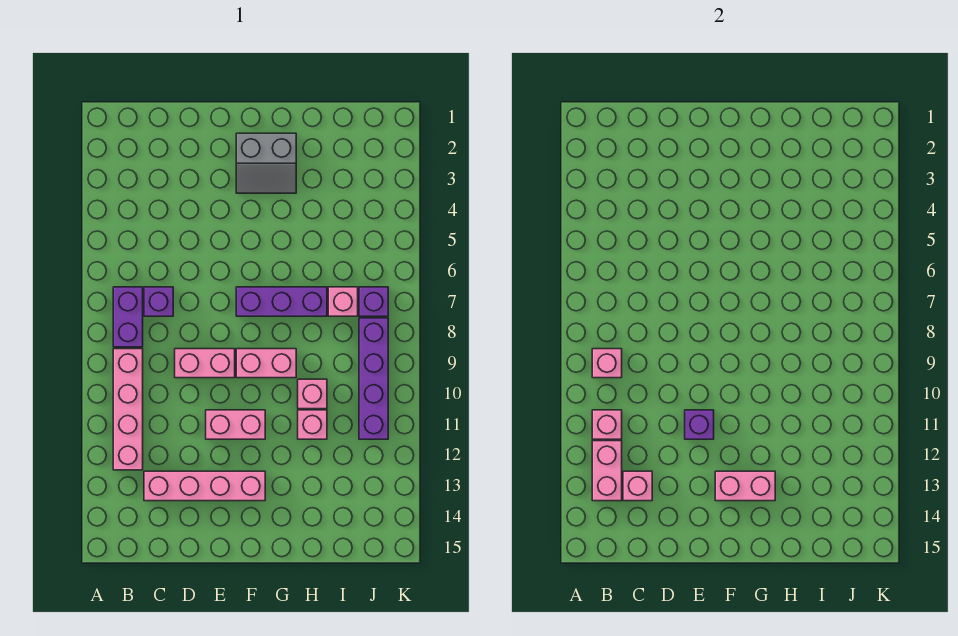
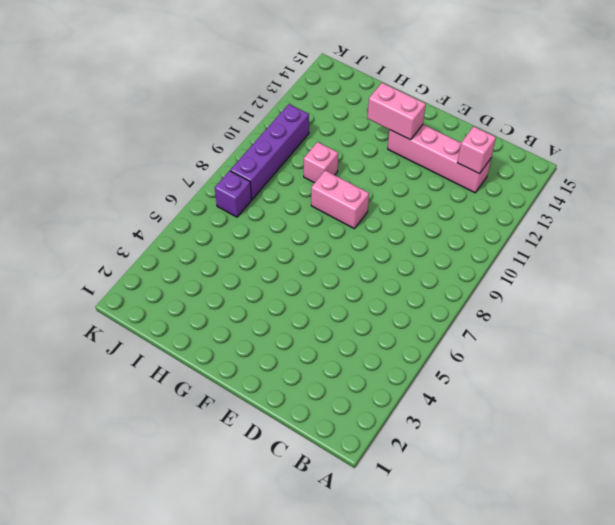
none -> purple brick B7:B8 level 1
none -> pink brick B9:B12 level 1
none -> purple brick C7 level 1

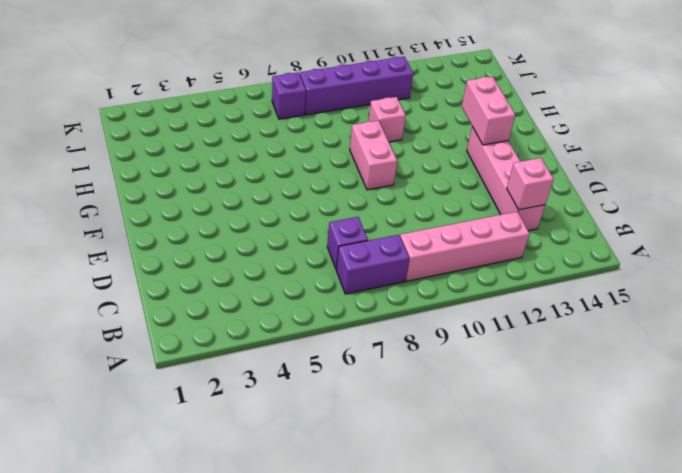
none -> pink brick D9:E9 level 1
none -> pink brick E11:F11 level 1
none -> grey slope F2:G3 level 1 top 2

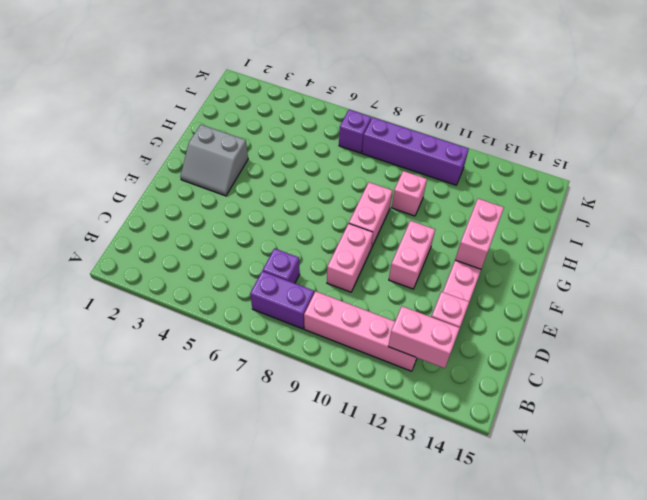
grey slope F2:G3 level 1 top G -> grey slope F2:G3 level 1 top 2
none -> purple brick F7:H7 level 1
none -> pink brick H11 level 1
none -> pink brick I7 level 1

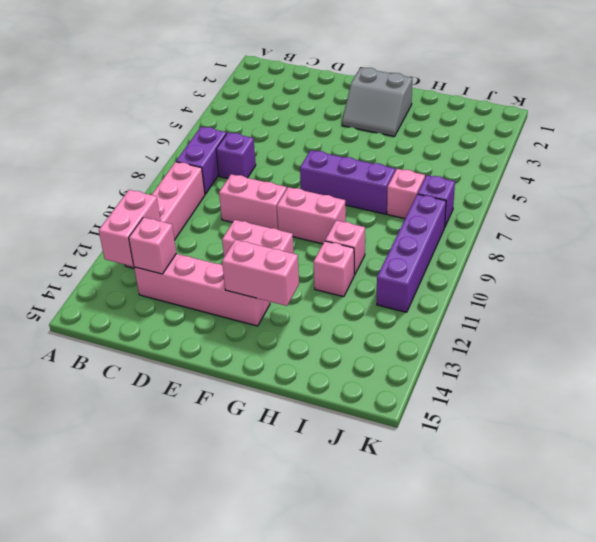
none -> pink brick B9 level 2
none -> pink brick B11 level 2
none -> purple brick E11 level 2

